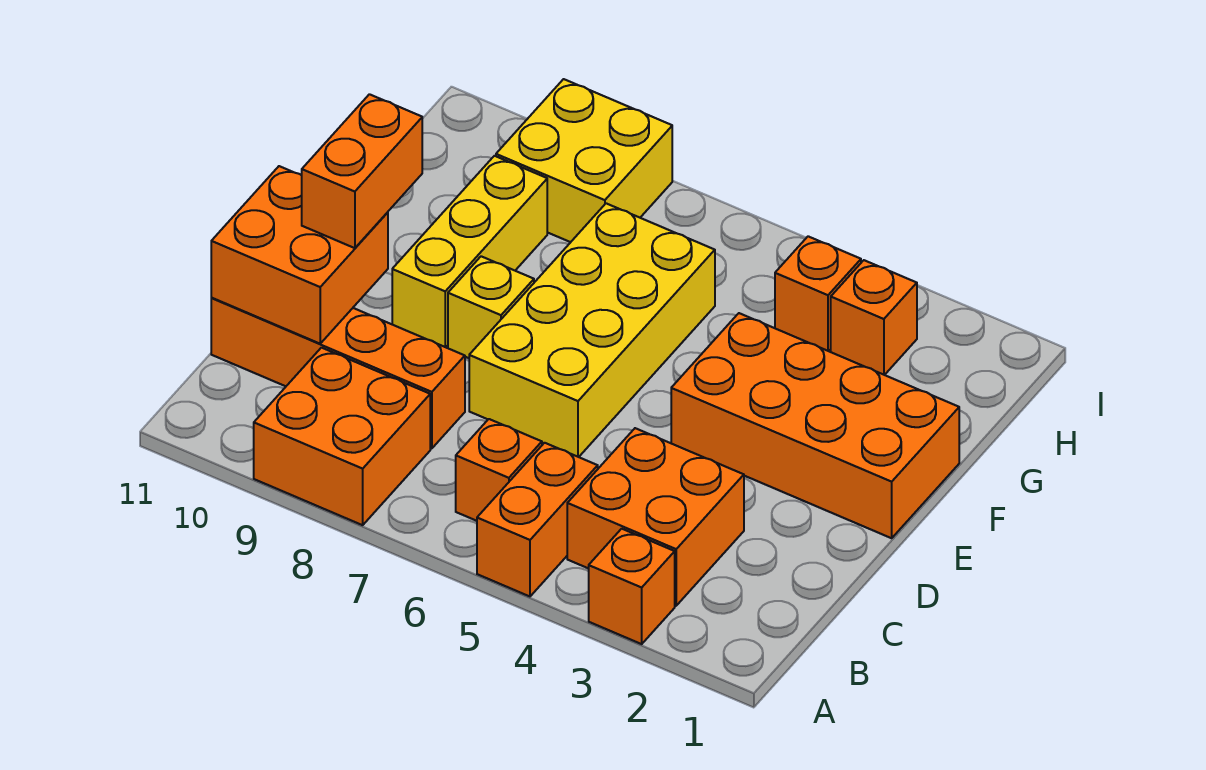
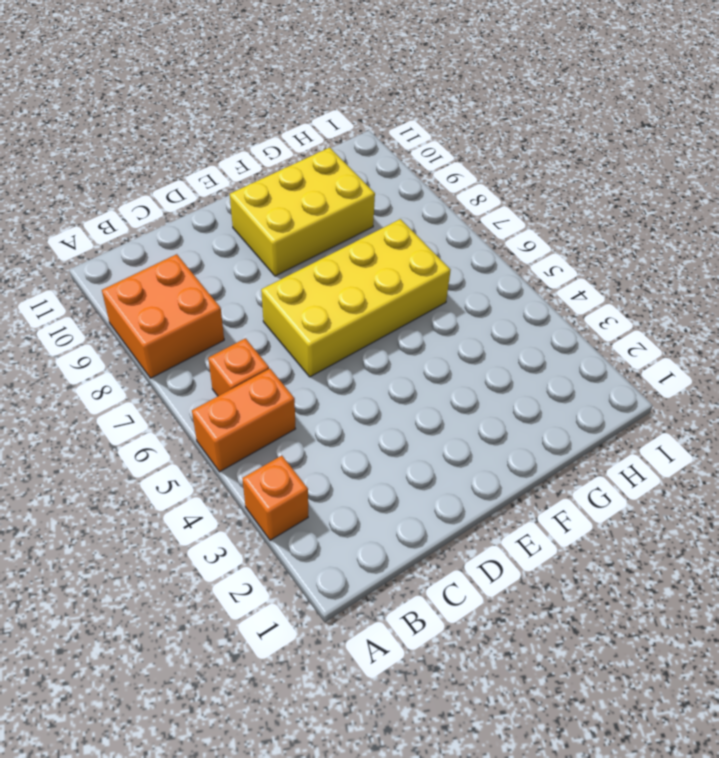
yellow brick E9:G10 level 1 -> yellow brick E9:G9 level 1
none -> orange brick B3:C4 level 1
none -> orange brick C8:C11 level 1
none -> orange brick E1:F4 level 1

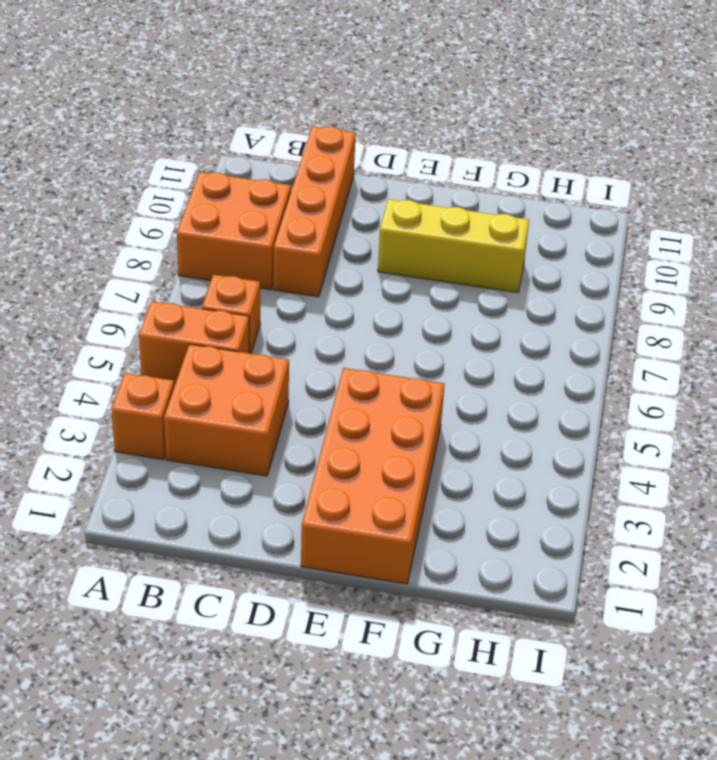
none -> yellow brick D6:G7 level 1
none -> yellow brick E8 level 1
none -> orange brick H3 level 1

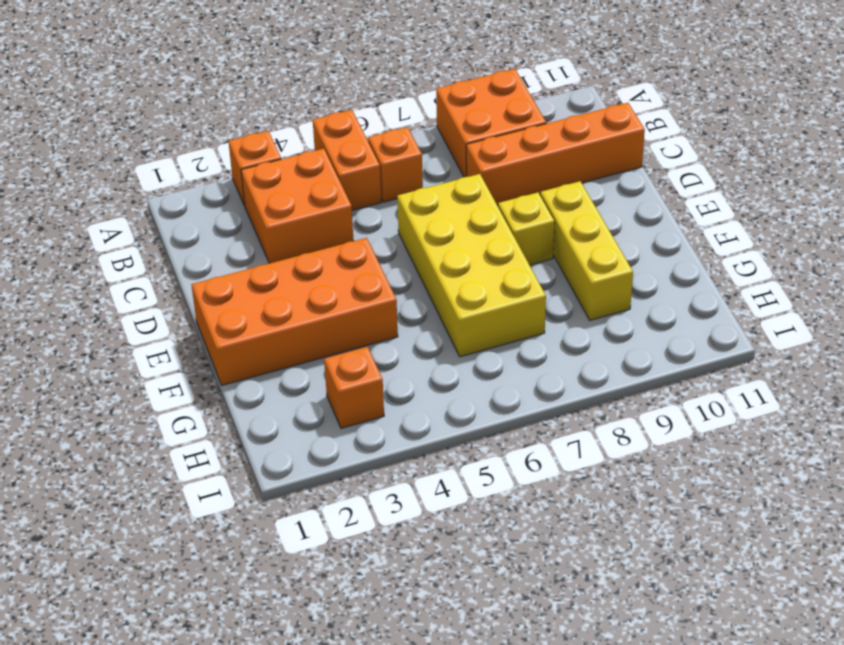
none -> orange brick H4 level 1
none -> yellow brick H8:I9 level 1
none -> orange brick C10:D11 level 2

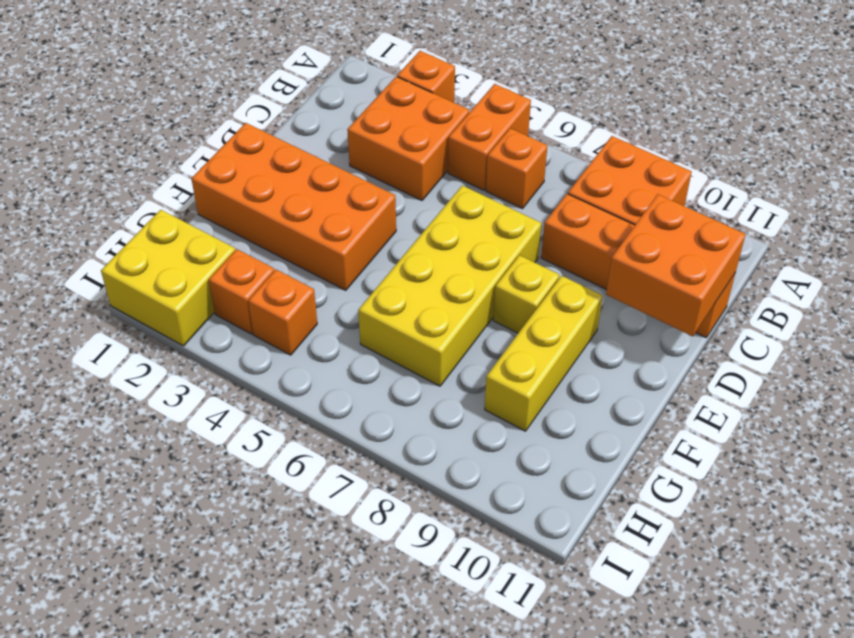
yellow brick H1:I2 level 1 -> yellow brick H8:I9 level 1
none -> orange brick D10:E10 level 3

